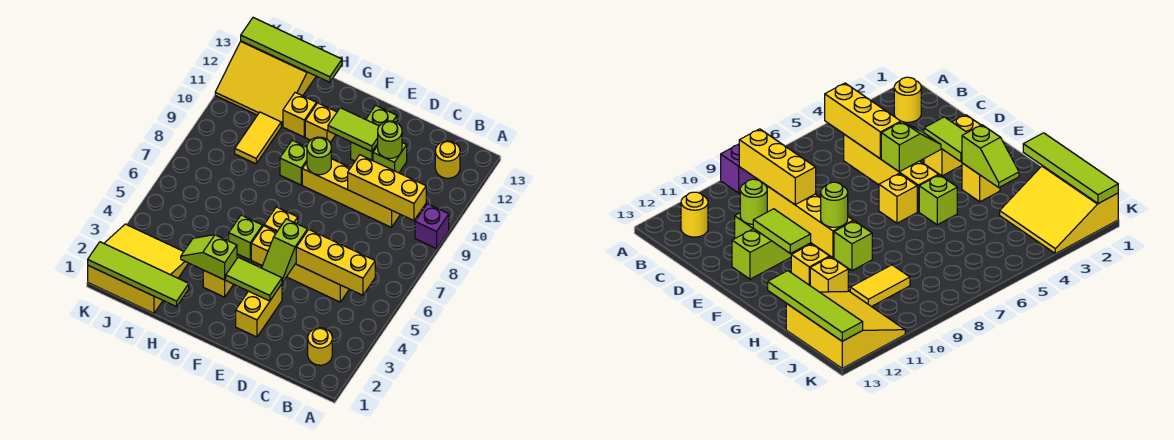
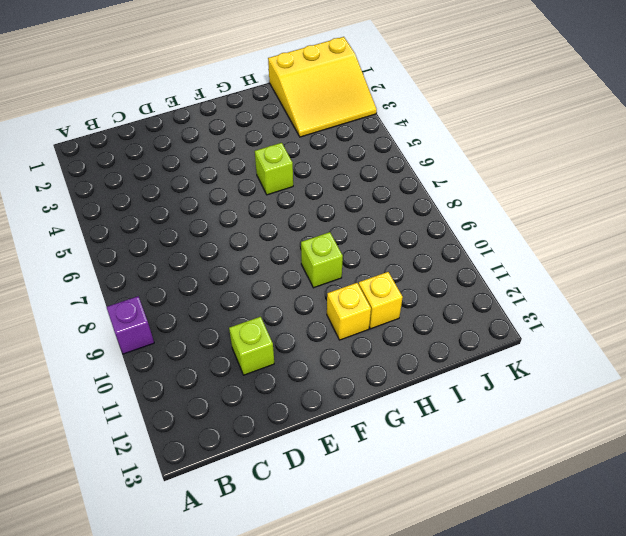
none -> yellow round brick B2 level 1
none -> yellow round brick B12 level 1
none -> yellow brick C5:F5 level 1

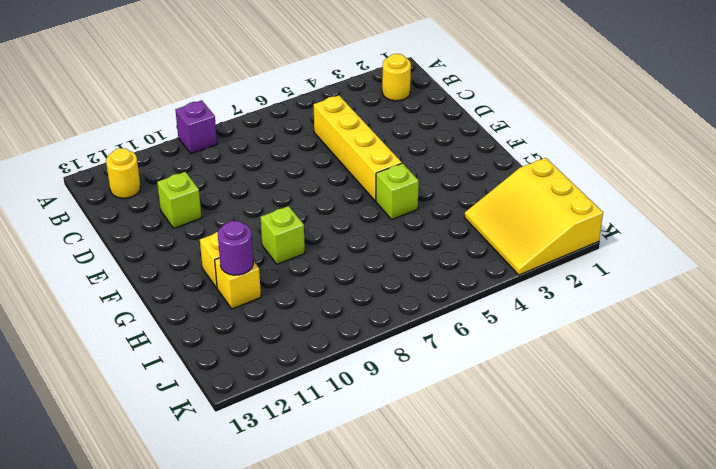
purple round brick H11 level 2 -> none
none -> yellow brick C9:F9 level 1
none -> yellow brick E2:E3 level 1
none -> lime brick E11:E12 level 1

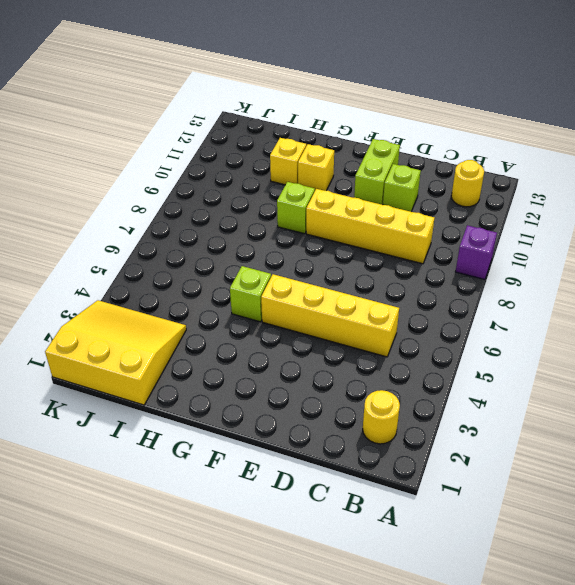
none -> yellow brick E2:E3 level 1
none -> yellow brick F6 level 1
none -> yellow brick G3 level 1

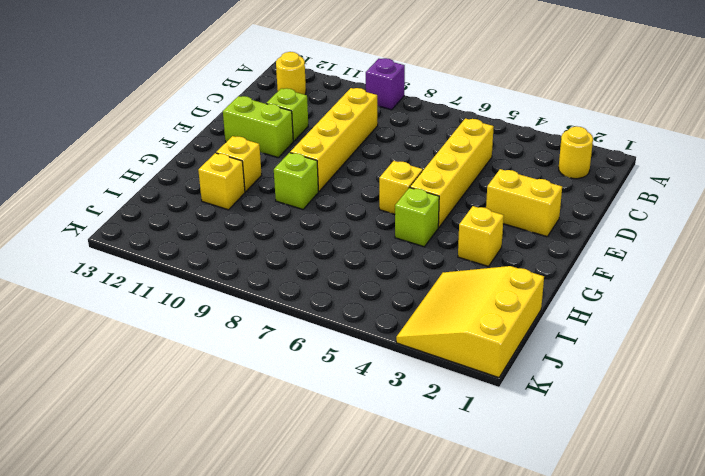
none -> yellow tile I9:I10 level 1
none -> yellow slope I11:K13 level 1 top 13
none -> yellow brick B5:D5 level 2

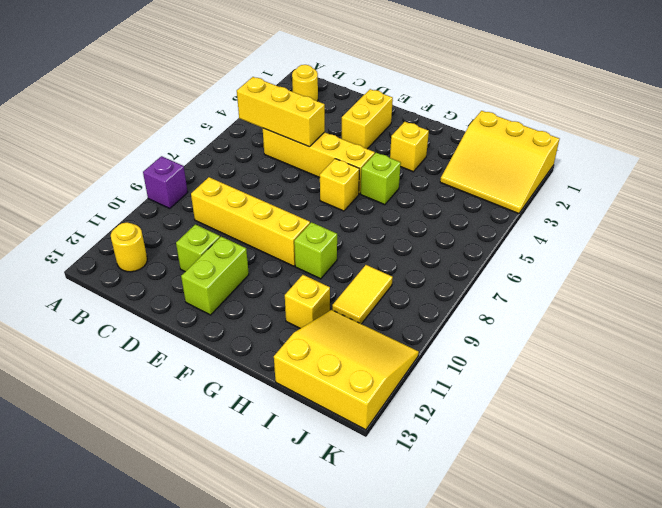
none -> yellow brick G11 level 1
none -> yellow brick B9:D9 level 2
none -> lime round brick D11 level 2

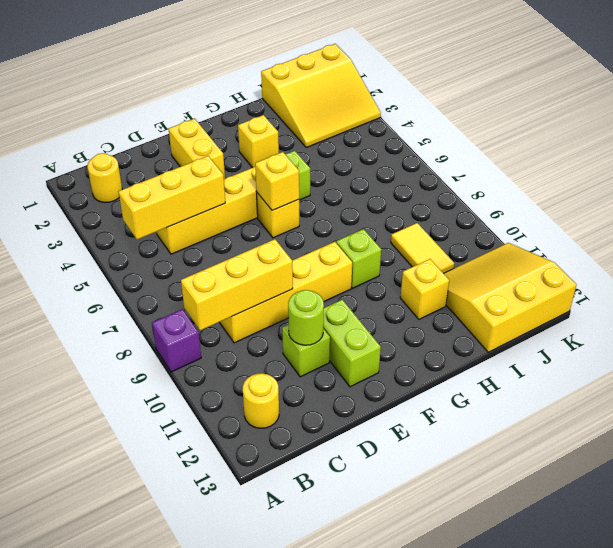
yellow brick F6 level 2 -> yellow brick G11 level 1
none -> lime tile E3:F3 level 2
none -> lime slope E4:E5 level 2 top 5
none -> lime tile E11:F11 level 2

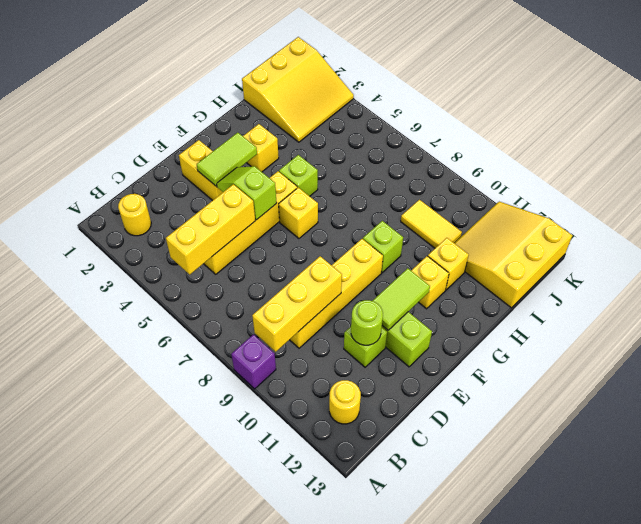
none -> lime round brick F9 level 2
none -> lime slope G3:H3 level 2 top G
none -> lime tile H1:K1 level 2

